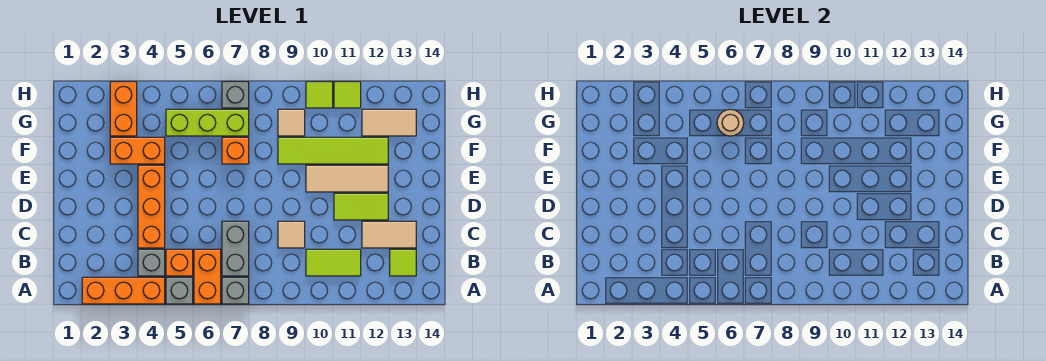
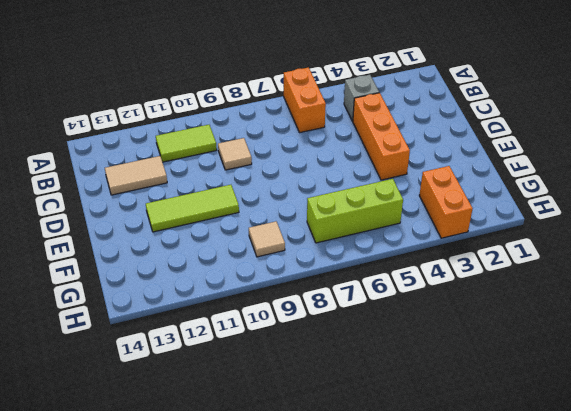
lime tile E10:E12 level 1 -> tan tile E10:E12 level 1
none -> orange brick A2:A4 level 1
none -> grey brick A5 level 1
none -> grey brick A7 level 1

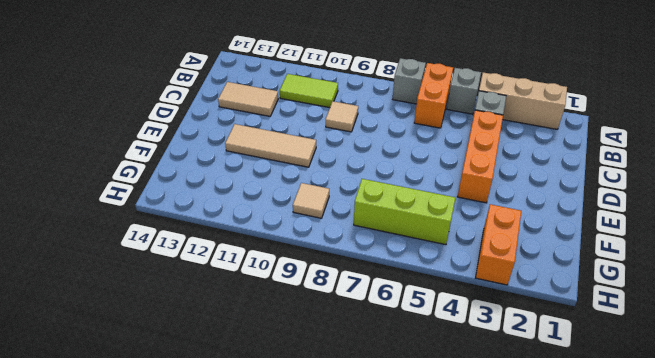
tan brick A2:A4 level 1 -> orange brick A2:A4 level 1
none -> orange brick B5 level 1
none -> grey brick B7:C7 level 1
none -> lime tile B13 level 1

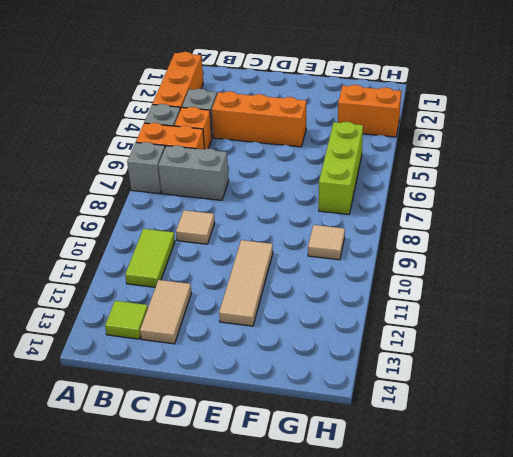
none -> lime tile D11:D12 level 1
none -> orange brick F3:F4 level 1
none -> orange brick F7 level 1

